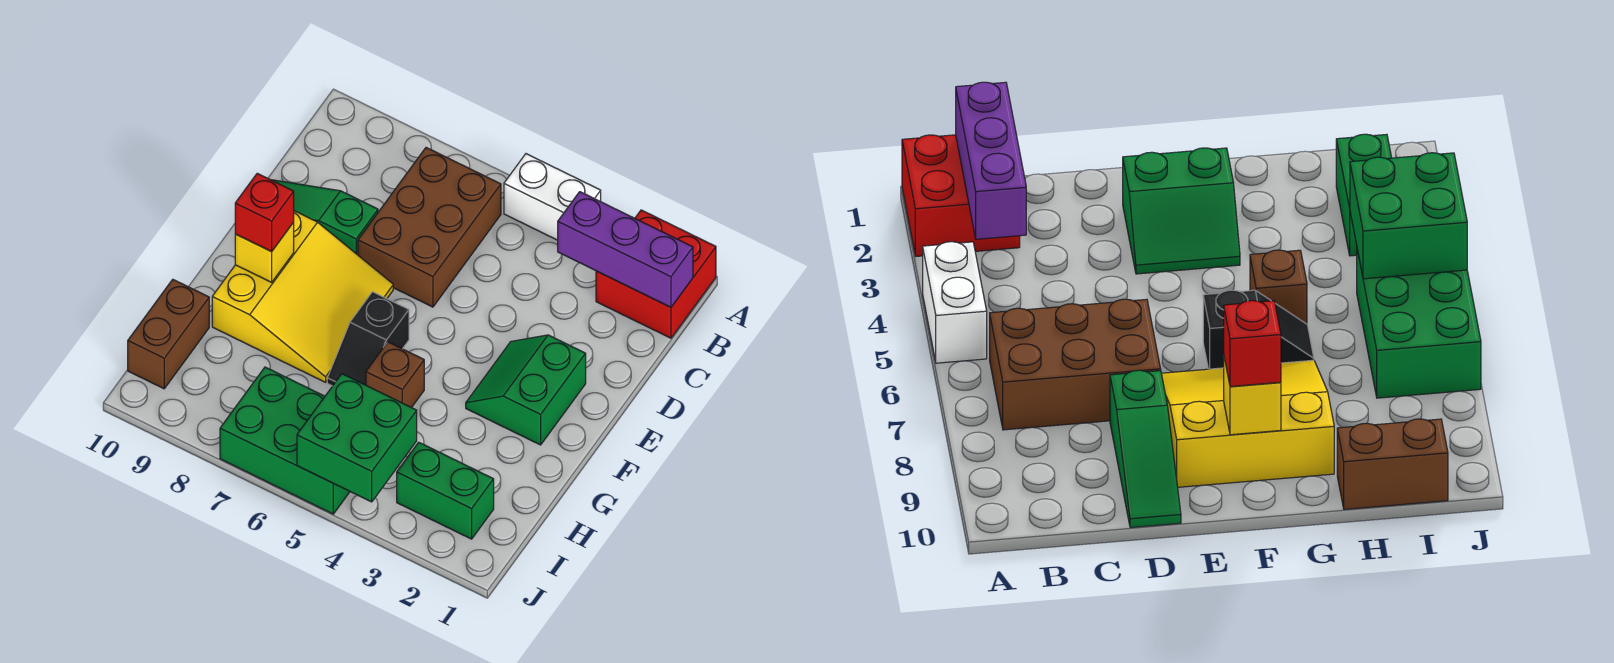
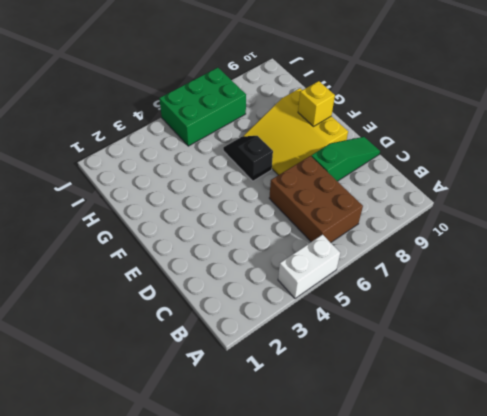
none -> red brick A1:B2 level 1
none -> green slope E2:F3 level 1 top 2
none -> brown brick G5 level 1

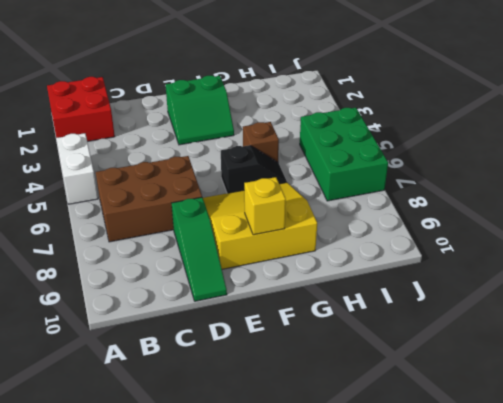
none -> brown brick H10:I10 level 1
none -> green brick I2:I3 level 1
none -> purple brick B1:B3 level 2

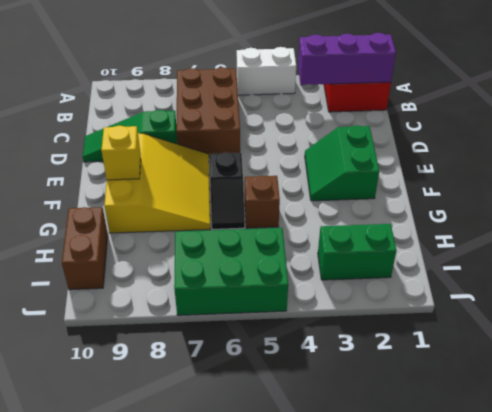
none -> green brick I4:J5 level 2
none -> red brick F9 level 3

